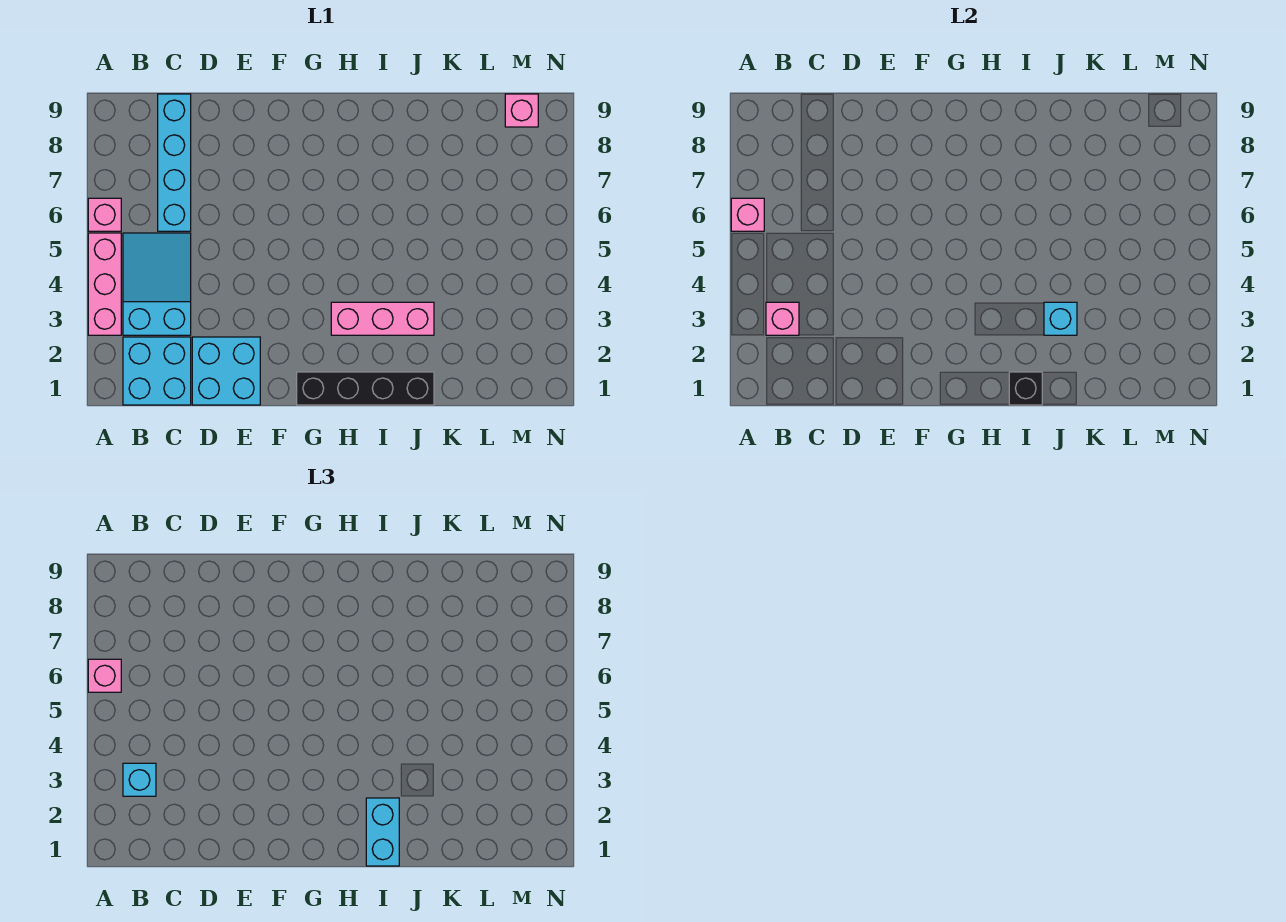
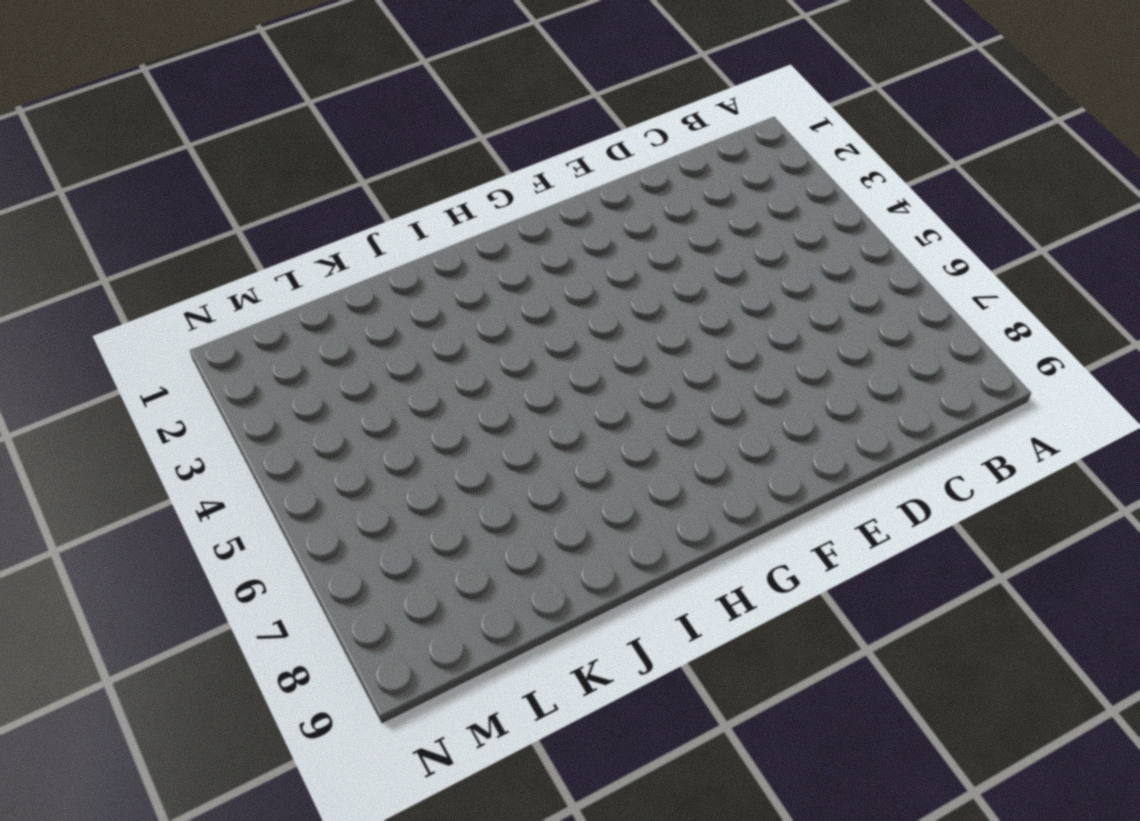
none -> pink brick A3:A5 level 1
none -> pink brick A6 level 1
none -> cyan brick B1:C2 level 1

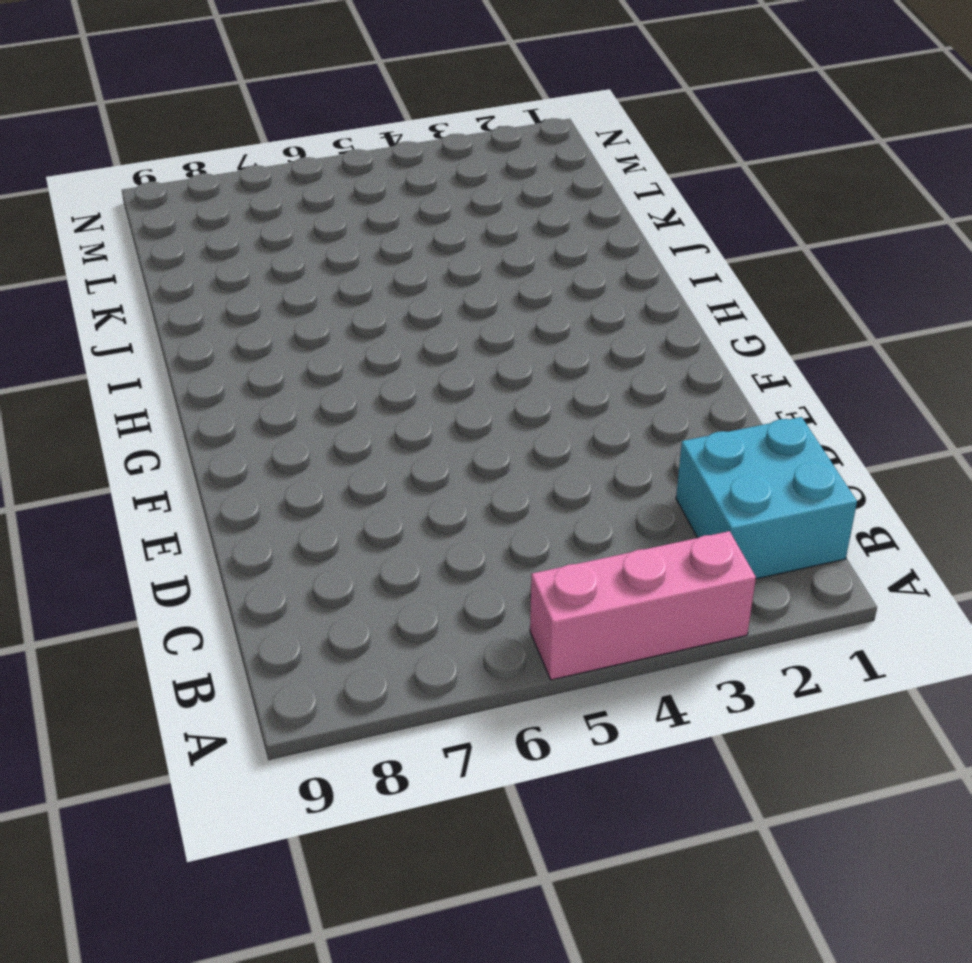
none -> pink brick A6 level 1
none -> cyan slope B3:C5 level 1 top 3
none -> cyan brick C6:C9 level 1

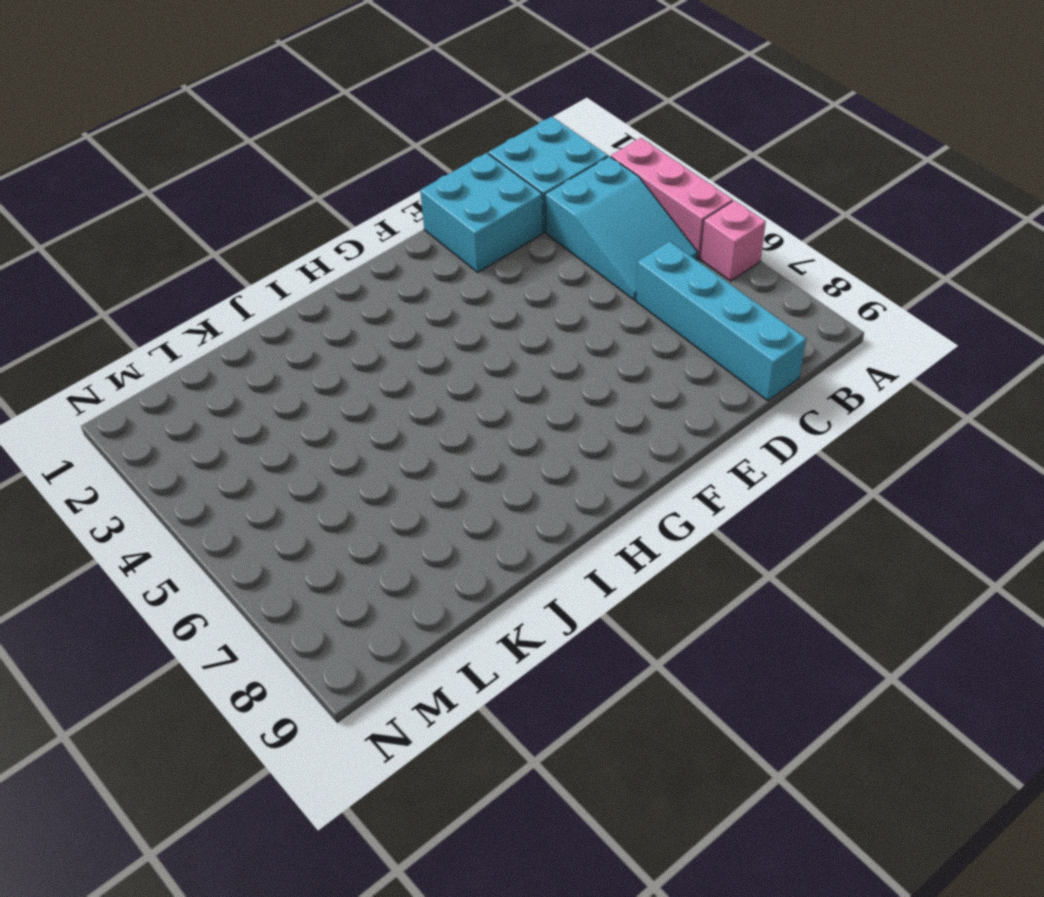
none -> black brick G1:J1 level 1
none -> pink brick H3:J3 level 1
none -> pink brick M9 level 1

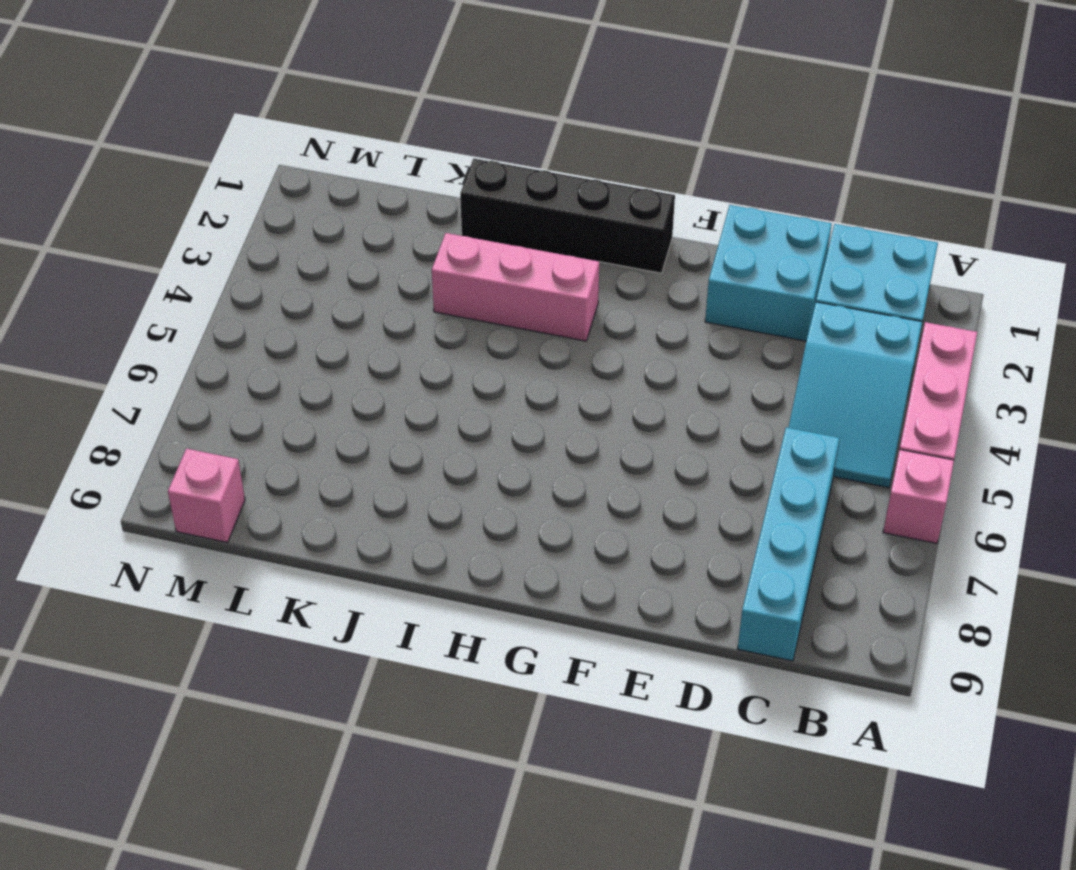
none -> pink brick A6 level 2
none -> pink brick B3 level 2
none -> black brick I1 level 2

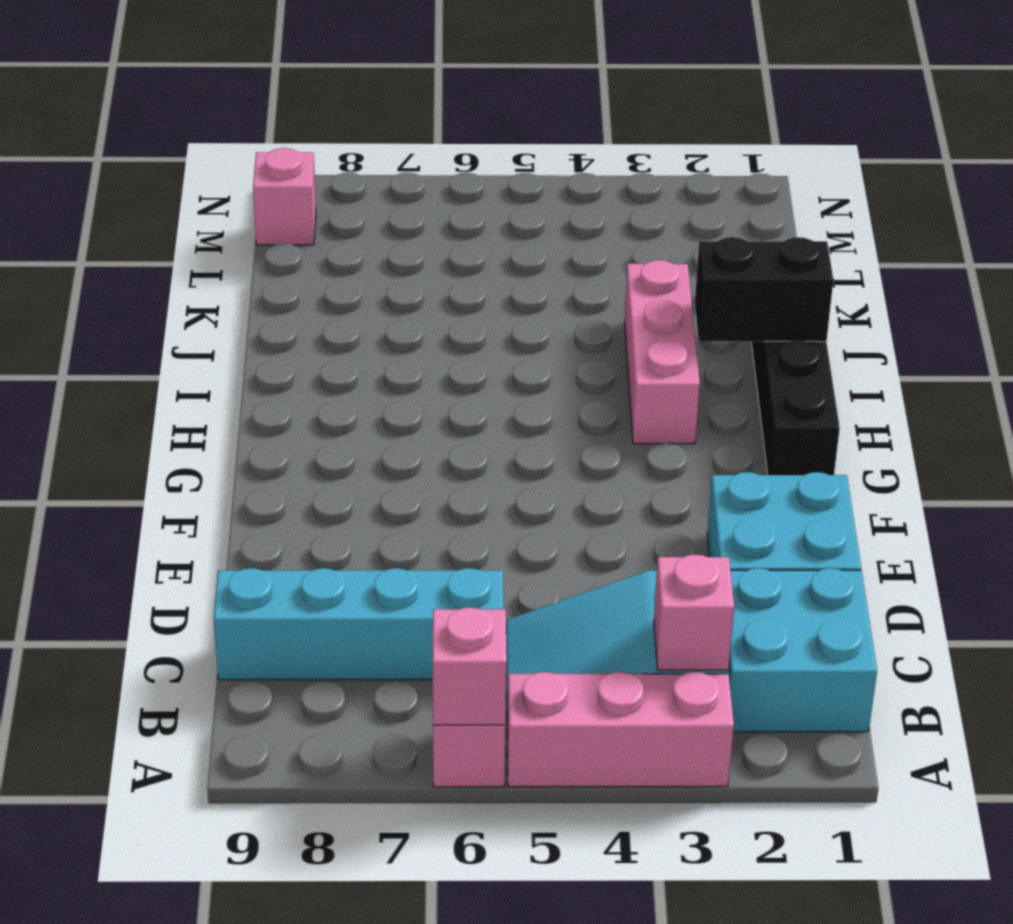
black brick I1:I2 level 2 -> black brick I1 level 2
none -> cyan brick J3 level 2
none -> pink brick A6 level 3
none -> cyan brick B3 level 3

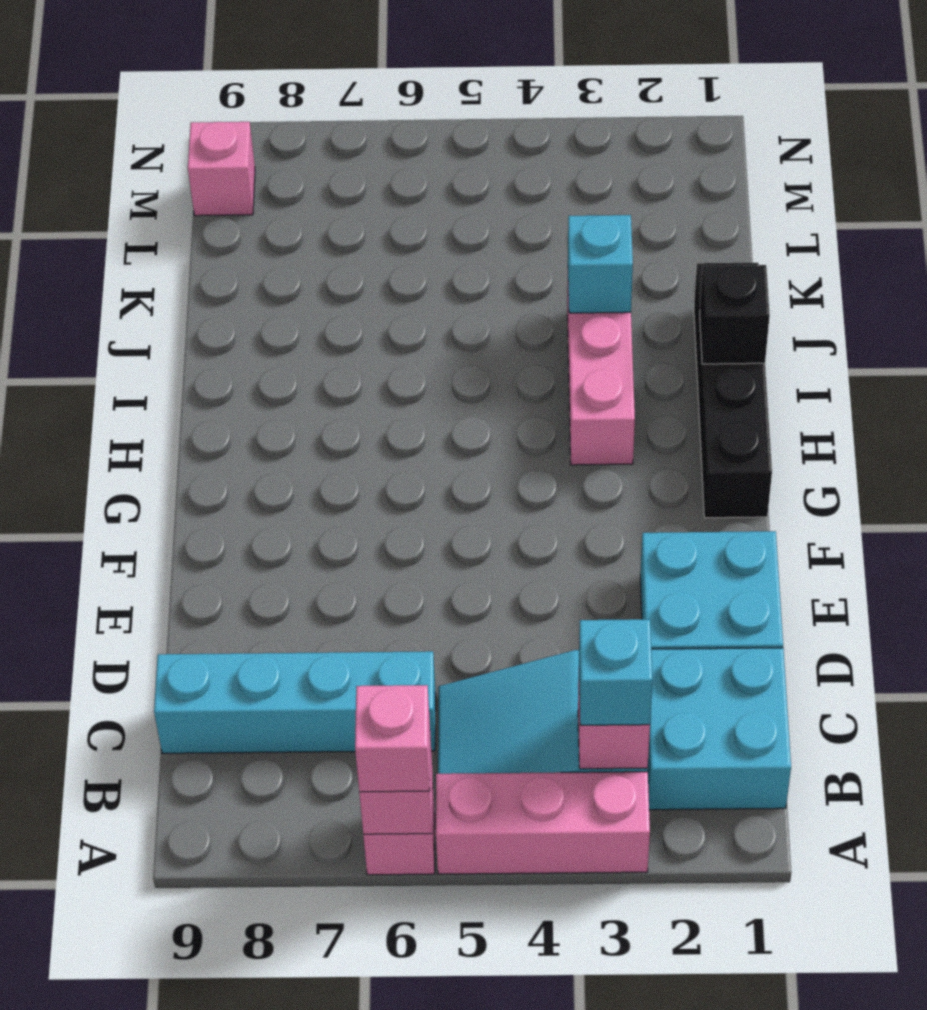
none -> cyan brick I1:I2 level 3

